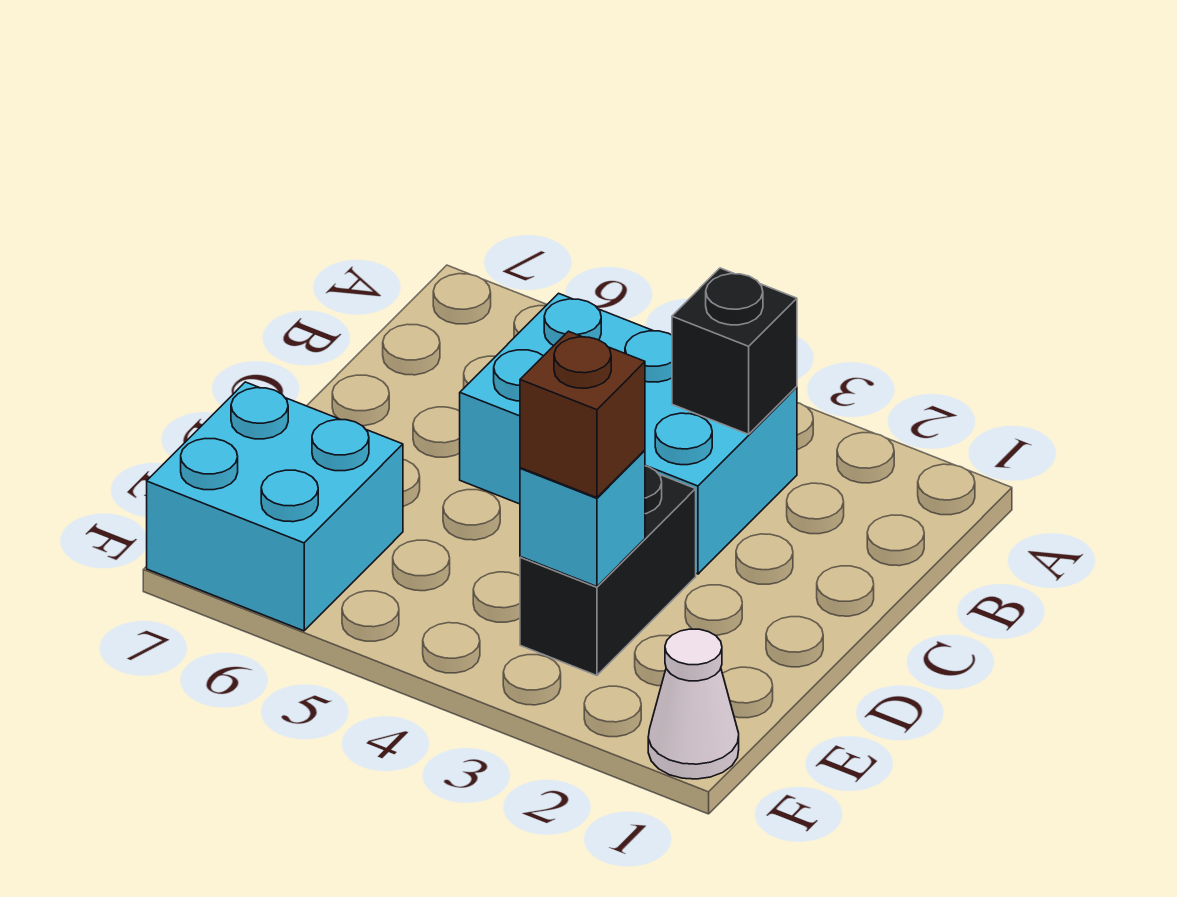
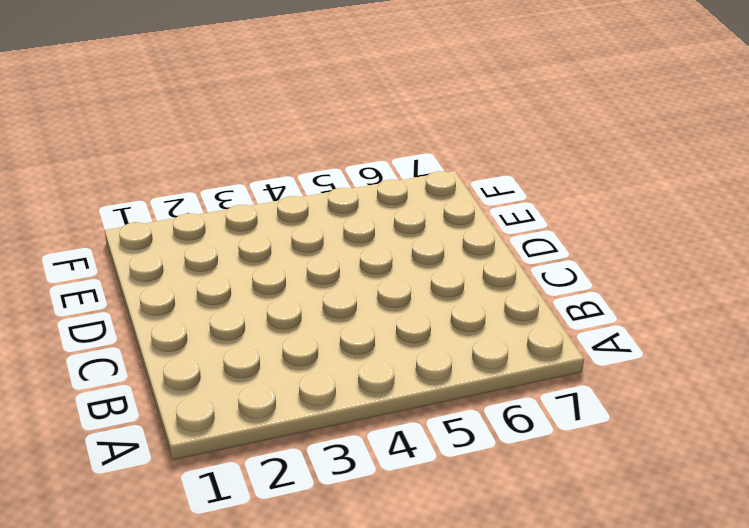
none -> cyan brick B3:C5 level 1
none -> black brick D3:E3 level 1

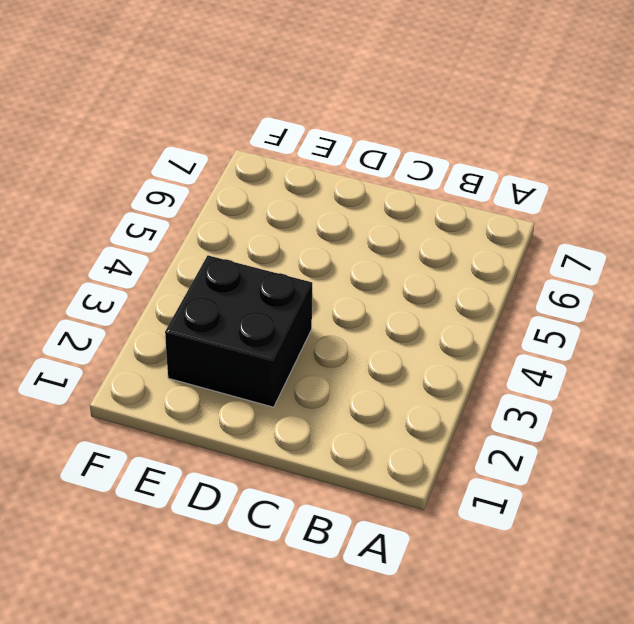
black brick D2:E3 level 1 -> black brick D3:E3 level 1
none -> cyan brick B3:C5 level 1
none -> cyan brick E6:F7 level 1

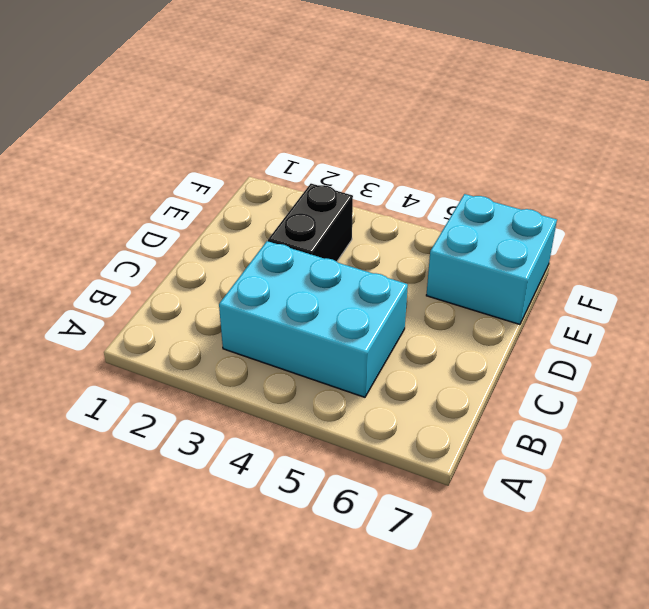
none -> white cone F1 level 1
none -> black brick B3 level 2

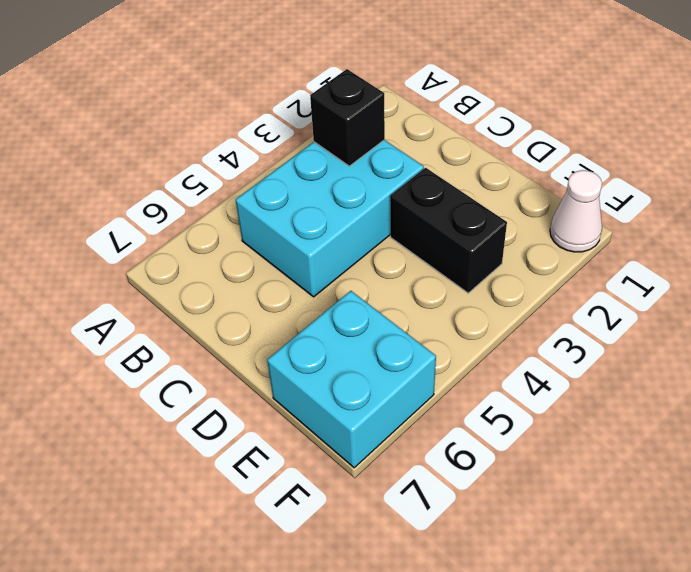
none -> cyan brick E3 level 2
none -> brown brick E3 level 3

